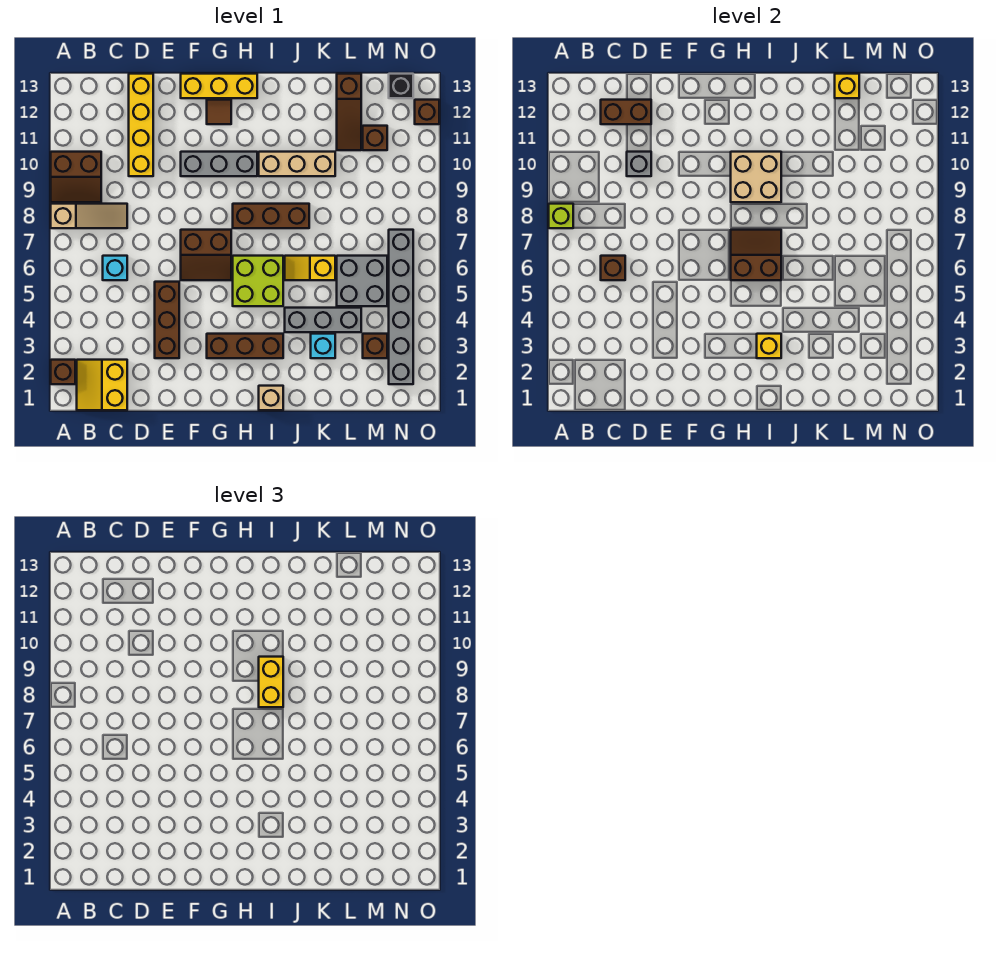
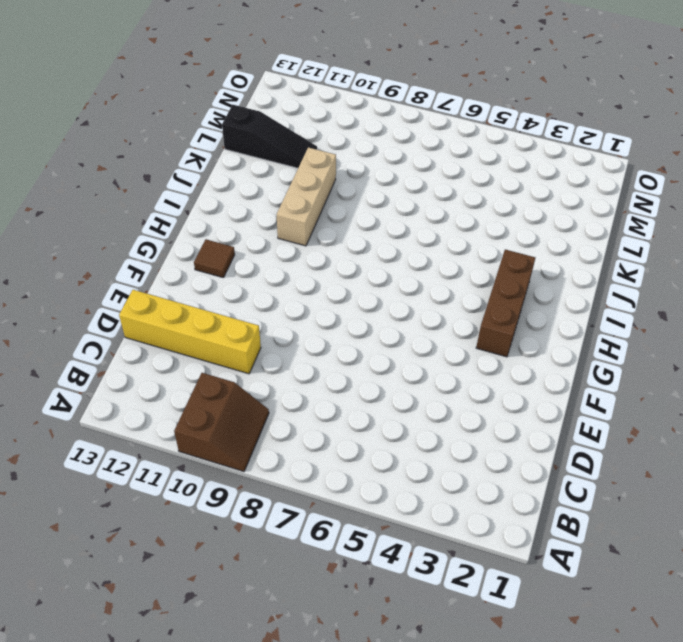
black slope L11:L13 level 1 top 13 -> brown slope L11:L13 level 1 top 13
none -> brown brick A2 level 1
none -> tan slope A8:C8 level 1 top A
none -> yellow slope B1:C2 level 1 top C
none -> cyan brick C6 level 1

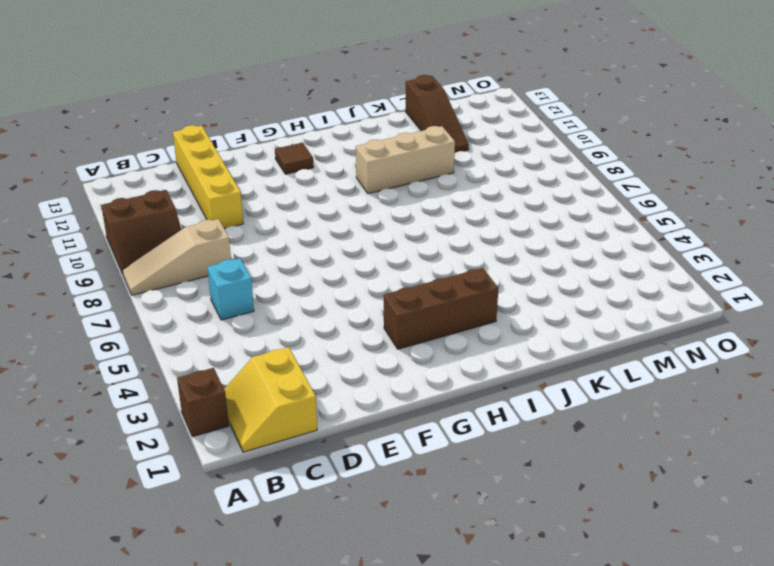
tan slope A8:C8 level 1 top C -> tan slope A8:C8 level 1 top A
none -> brown brick E3:E5 level 1
none -> brown slope F6:G7 level 1 top 7
none -> grey brick F10:H10 level 1
none -> yellow brick F13:H13 level 1

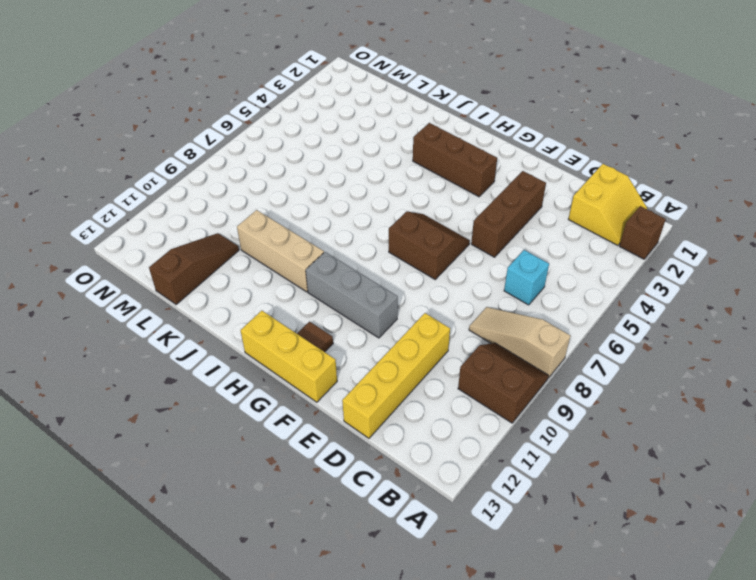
none -> lime brick H5:I6 level 1
none -> brown brick H8:J8 level 1
none -> tan brick I1 level 1
none -> grey brick J4:L4 level 1

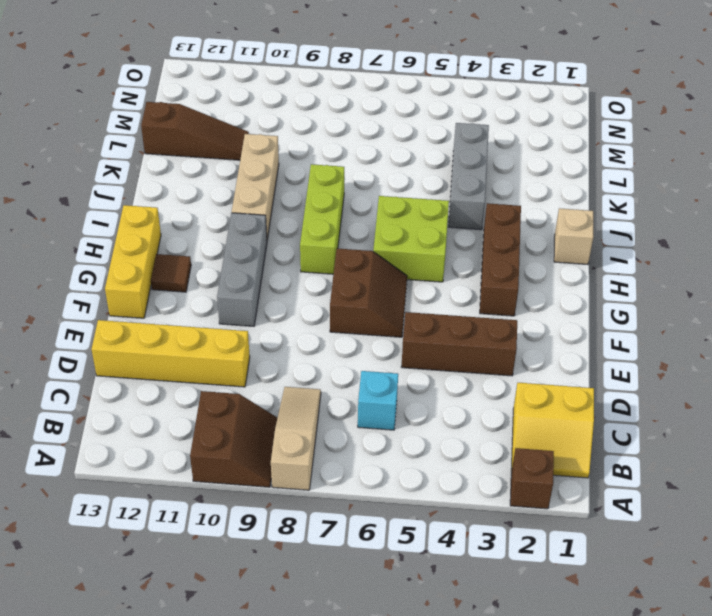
lime brick H8:J8 level 1 -> brown brick H8:J8 level 1
none -> yellow slope J6:K6 level 1 top K
none -> cyan brick K3 level 1
none -> grey brick L5:M6 level 1
none -> brown brick M3 level 1

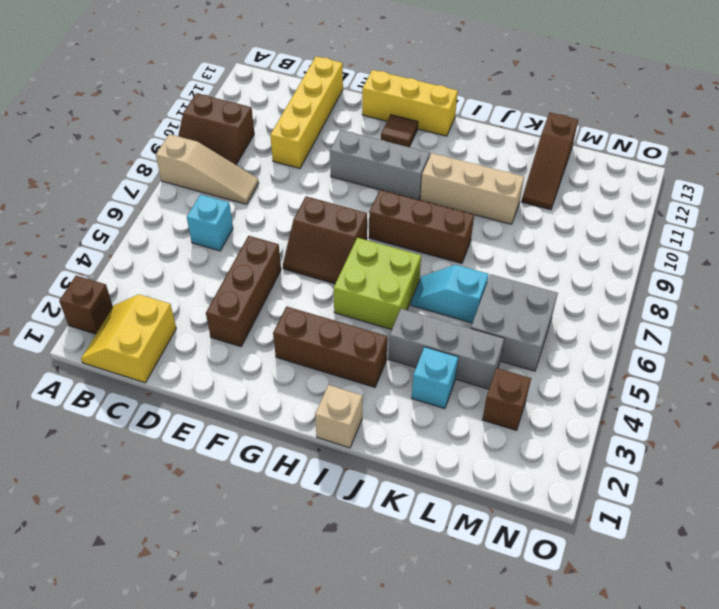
cyan slope J6:K6 level 1 top K -> yellow slope J6:K6 level 1 top K
none -> brown brick M11 level 1
none -> grey brick N2:N7 level 1
none -> black brick N13 level 1
none -> brown brick O12 level 1

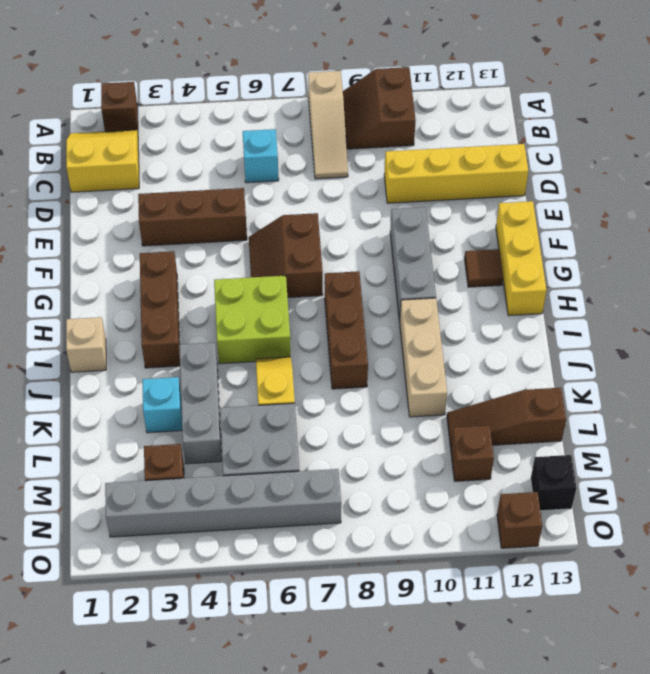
none -> lime brick A8 level 2
none -> brown brick C6 level 2
none -> brown brick C12:D12 level 2
none -> grey brick D10 level 2

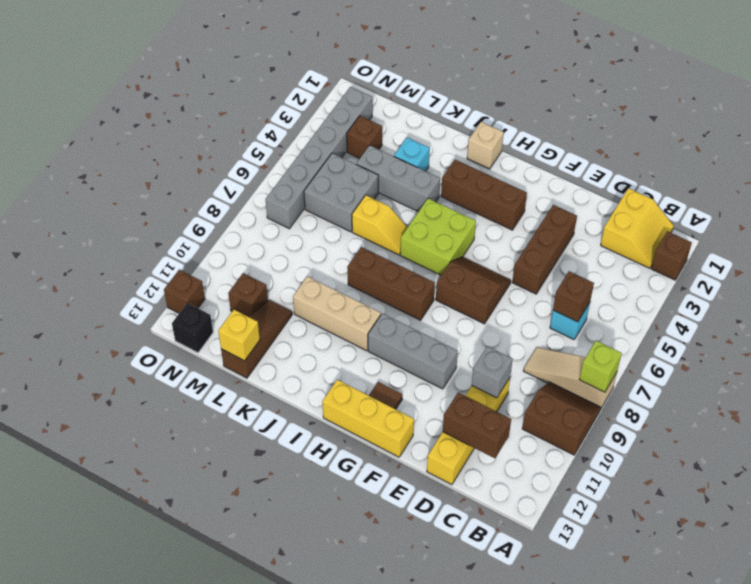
none -> brown slope H6:I7 level 2 top 6
none -> tan brick H9:I10 level 2
none -> yellow brick I3 level 2
none -> yellow brick I8:I9 level 3

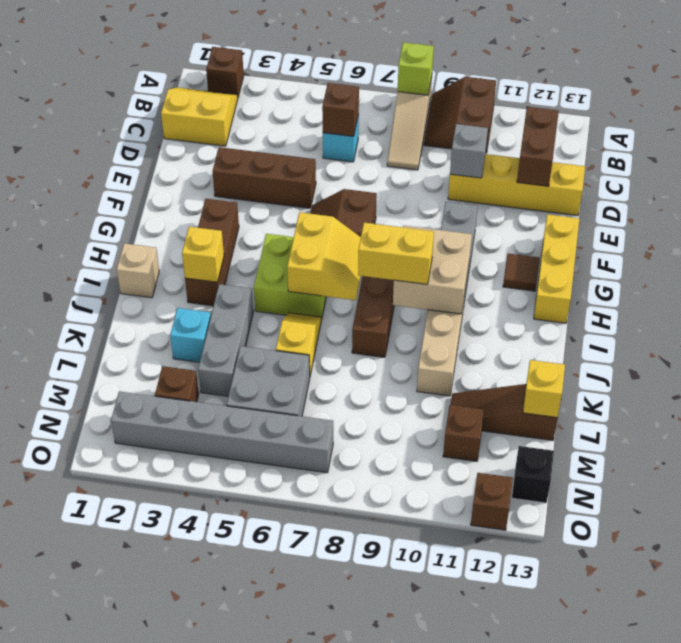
yellow slope H6:I7 level 2 top 6 -> brown slope H6:I7 level 2 top 6

